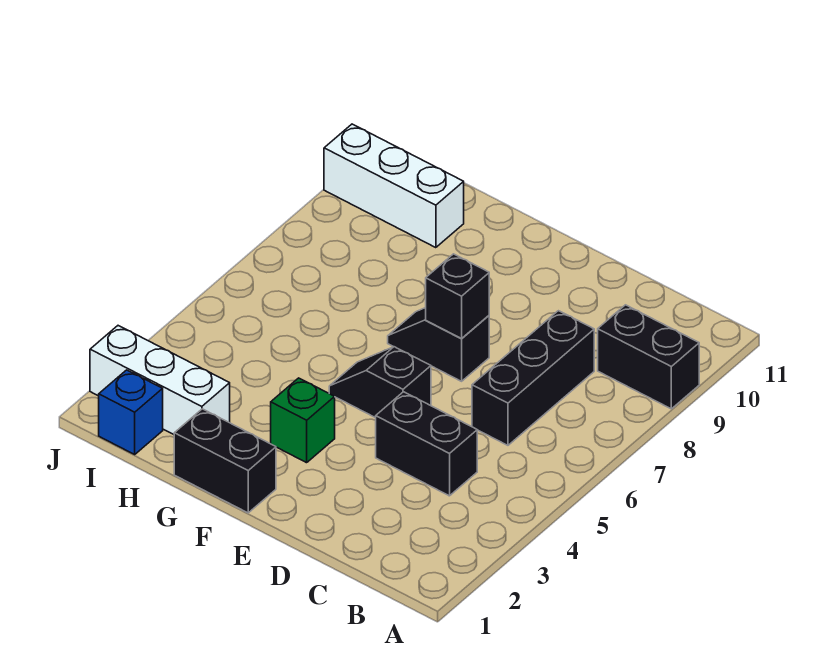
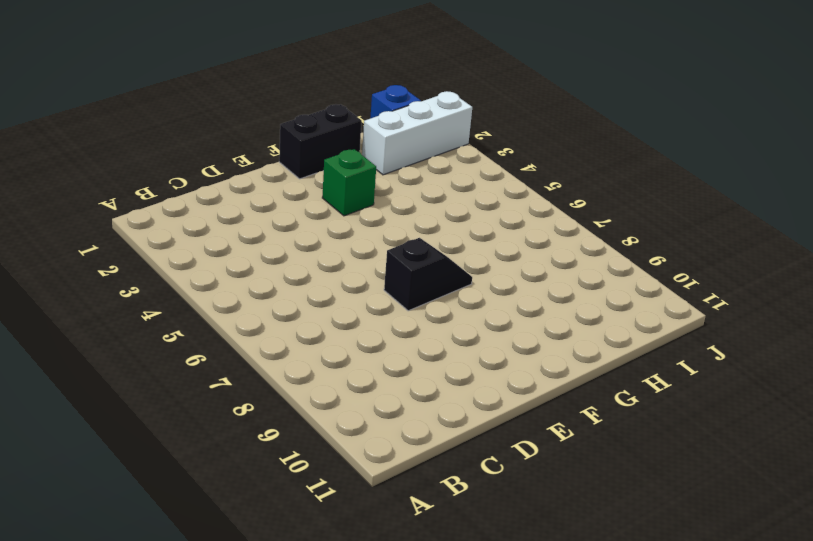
none -> black brick A9:B9 level 1
none -> black brick C4:D4 level 1

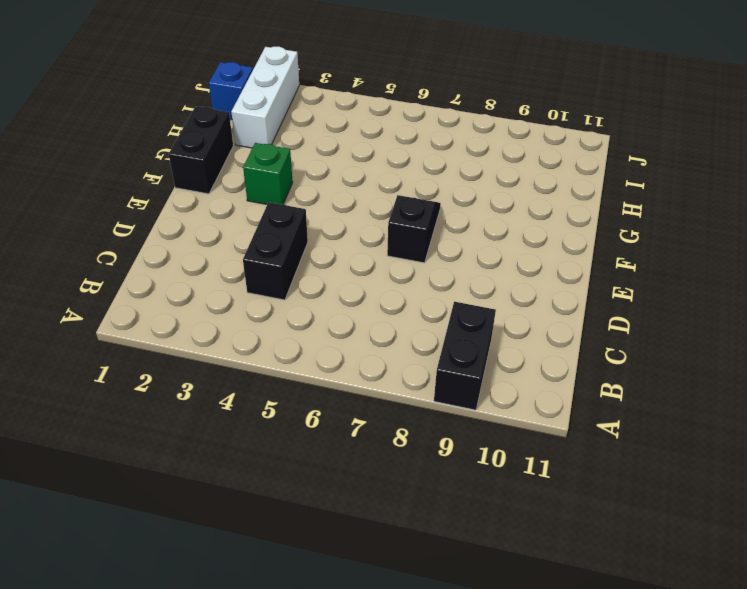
none -> black brick C6:C8 level 1
none -> black slope E5:F5 level 1 top E

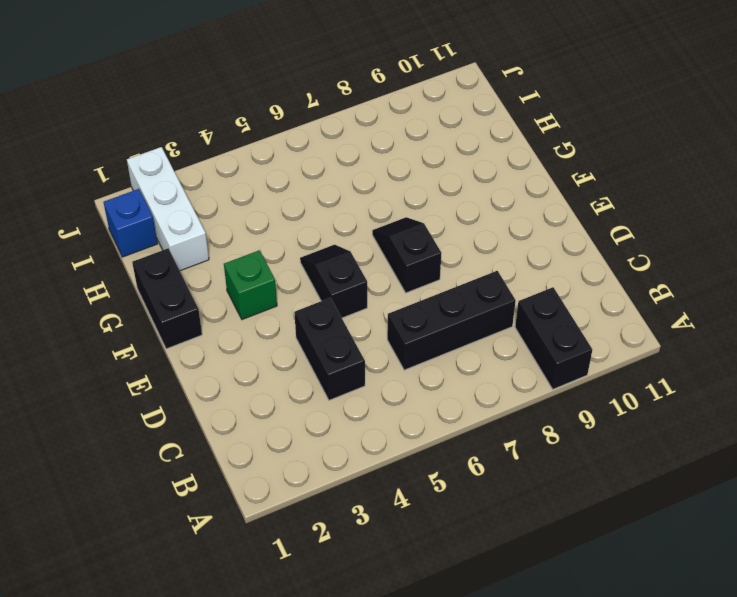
none -> white brick H10:J10 level 1
none -> black brick E7 level 2

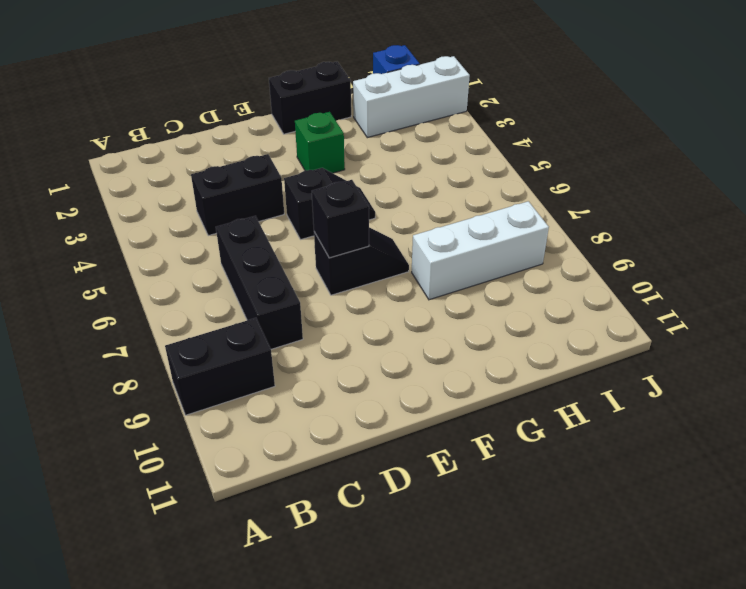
white brick G8:I8 level 1 -> white brick H10:J10 level 1

